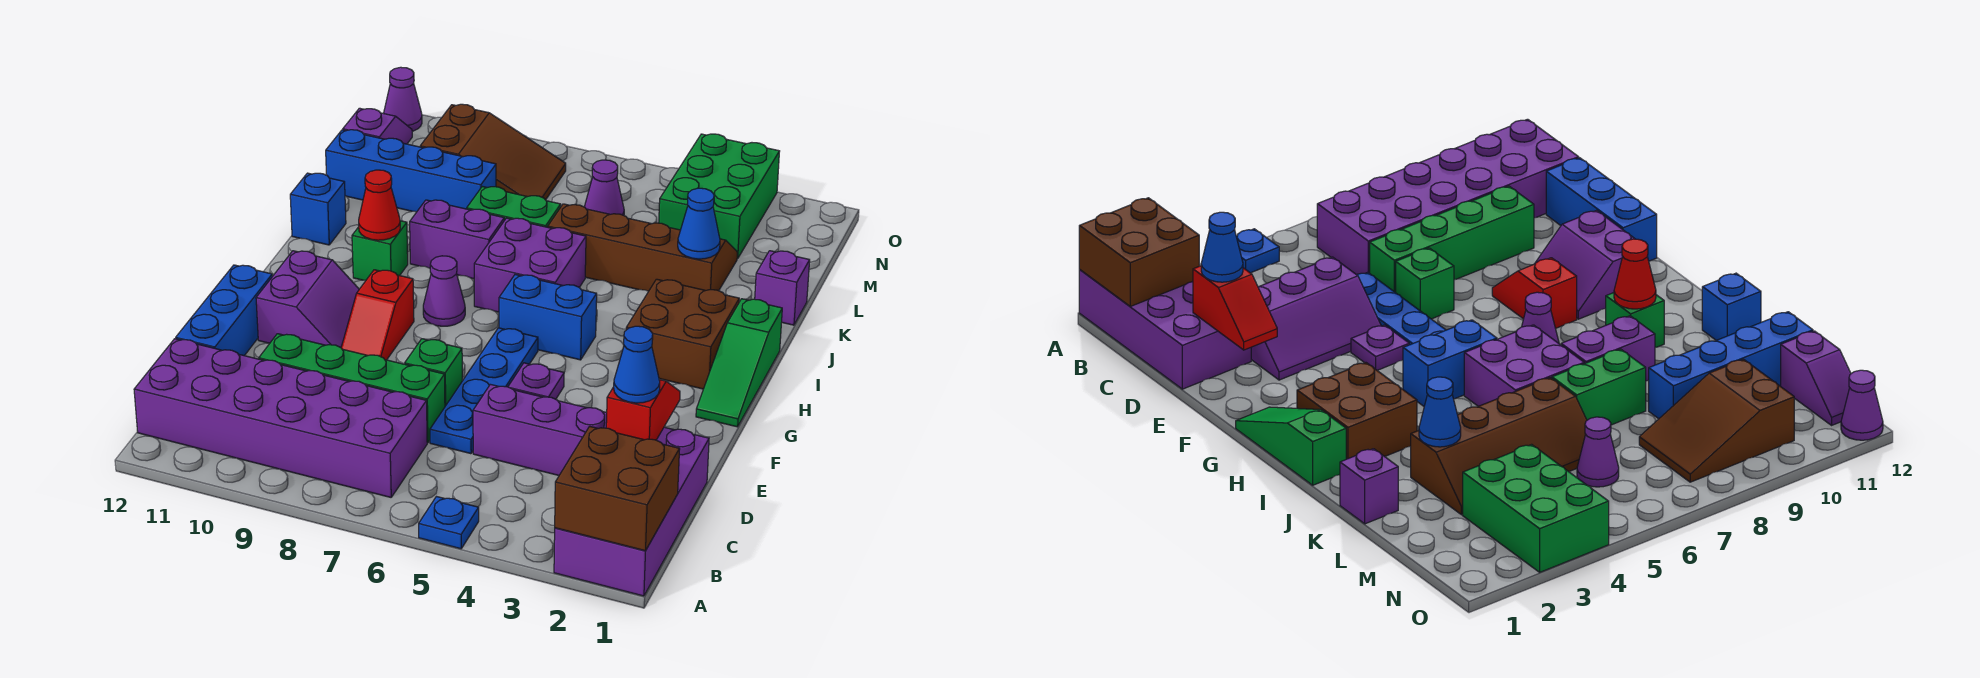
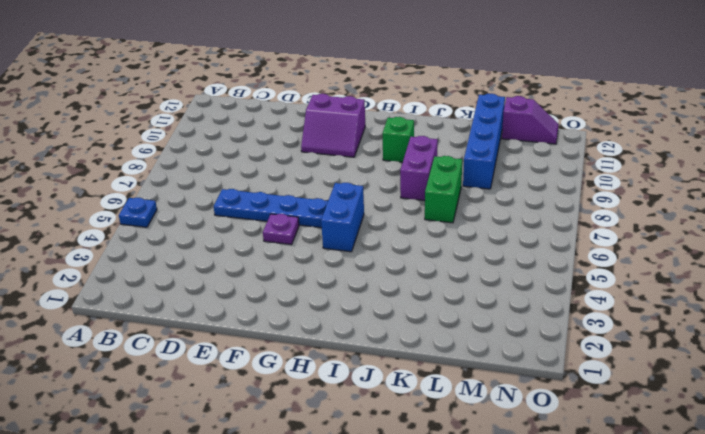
none -> purple brick A1:D2 level 1
none -> purple brick B7:C12 level 1
none -> purple slope D3:E5 level 1 top D
none -> green brick D7:D10 level 1

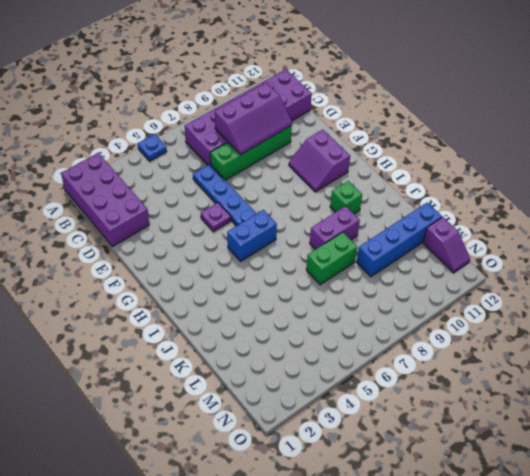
purple slope C8:D10 level 2 top C -> purple slope D3:E5 level 1 top D
none -> blue brick D12:F12 level 1
none -> green brick E7 level 1
none -> red slope F9:G9 level 1 top G
none -> green slope G1:I1 level 1 top I

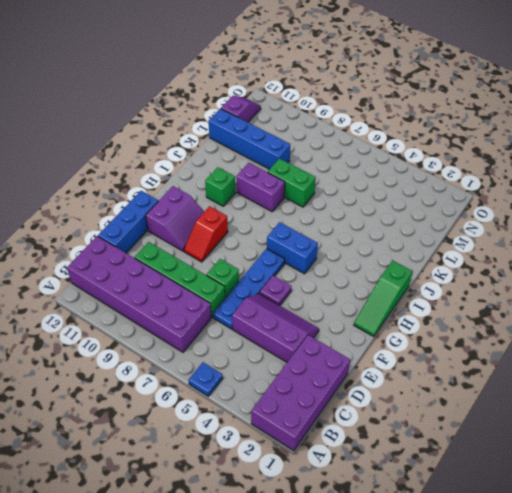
none -> brown brick H2:I3 level 1
none -> purple cone H8 level 1
none -> purple brick I6:J7 level 1
none -> blue brick J12 level 1

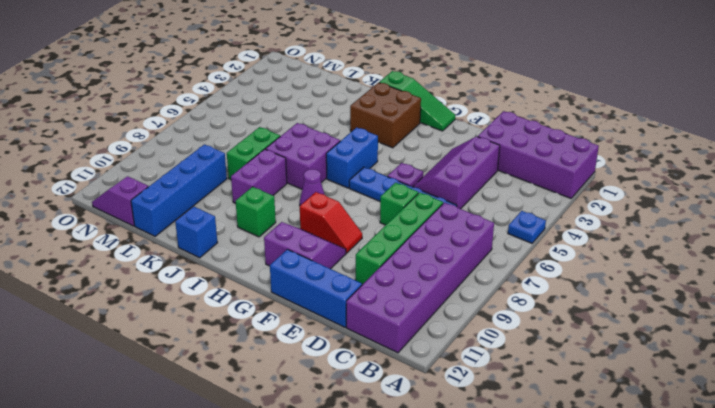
none -> purple brick K1 level 1
none -> brown slope K3:L6 level 1 top K
none -> green brick M3:O4 level 1
none -> purple cone M6 level 1

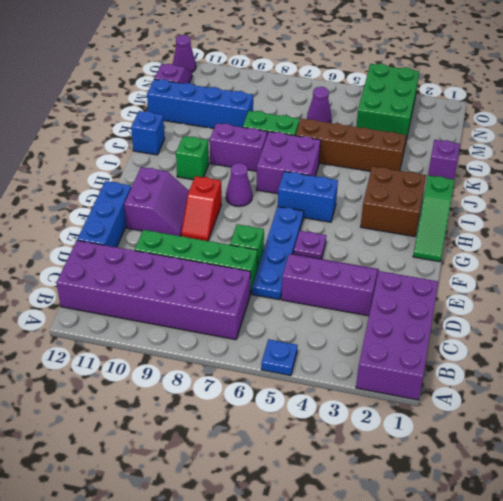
none -> brown slope M8:N10 level 1 top 10
none -> brown brick A1:B2 level 2
none -> red slope D2:E2 level 2 top D
none -> red cone I10 level 2

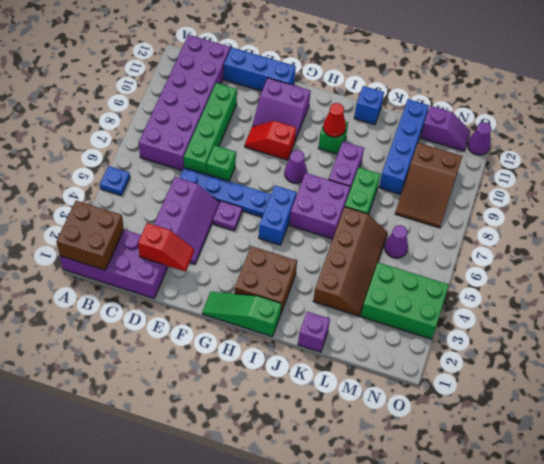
none -> blue cone K3 level 2
none -> blue cone D2 level 3

